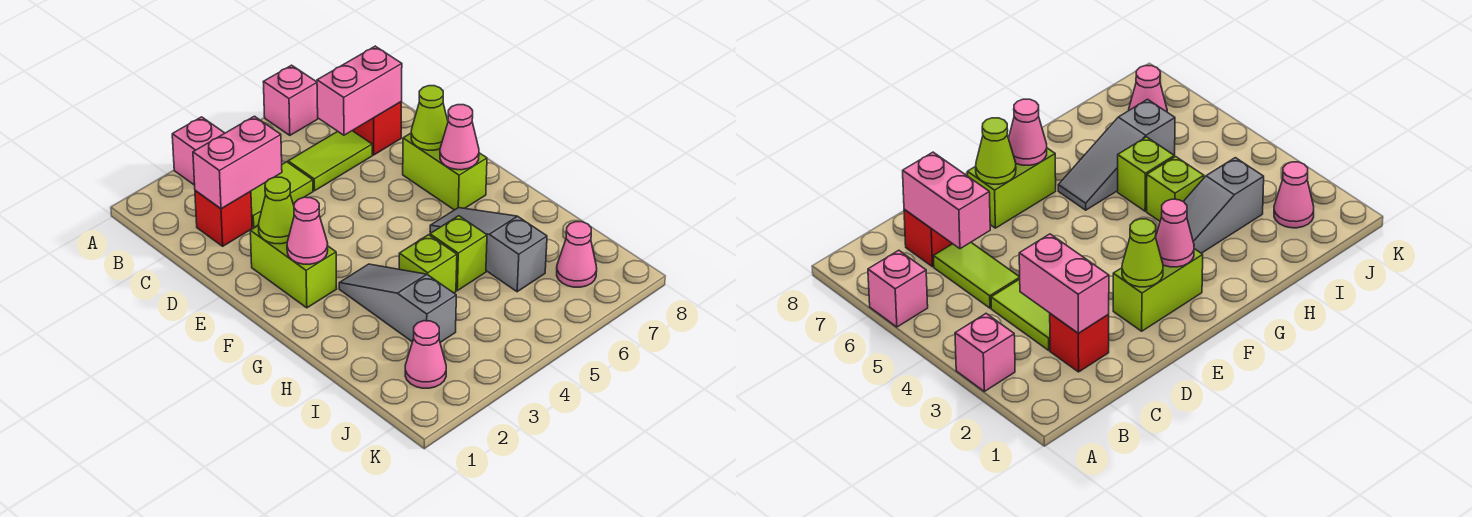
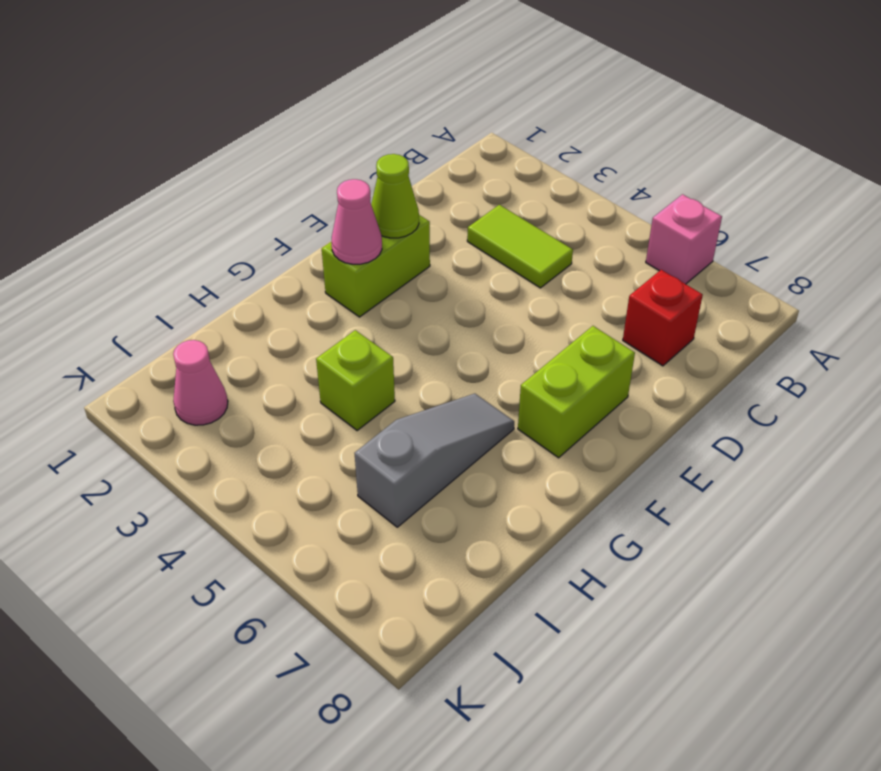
none -> pink brick A3 level 1
none -> red brick C2 level 1
none -> lime tile C5:C6 level 1

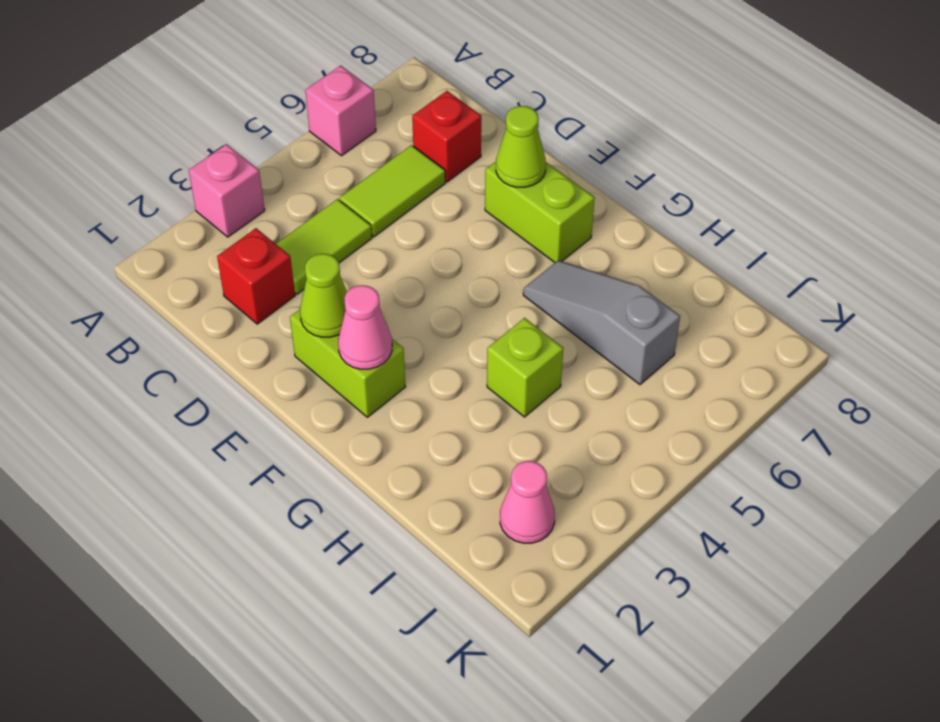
none -> grey slope G3:I3 level 1 top I
none -> lime brick H5 level 1
none -> pink cone J7 level 1

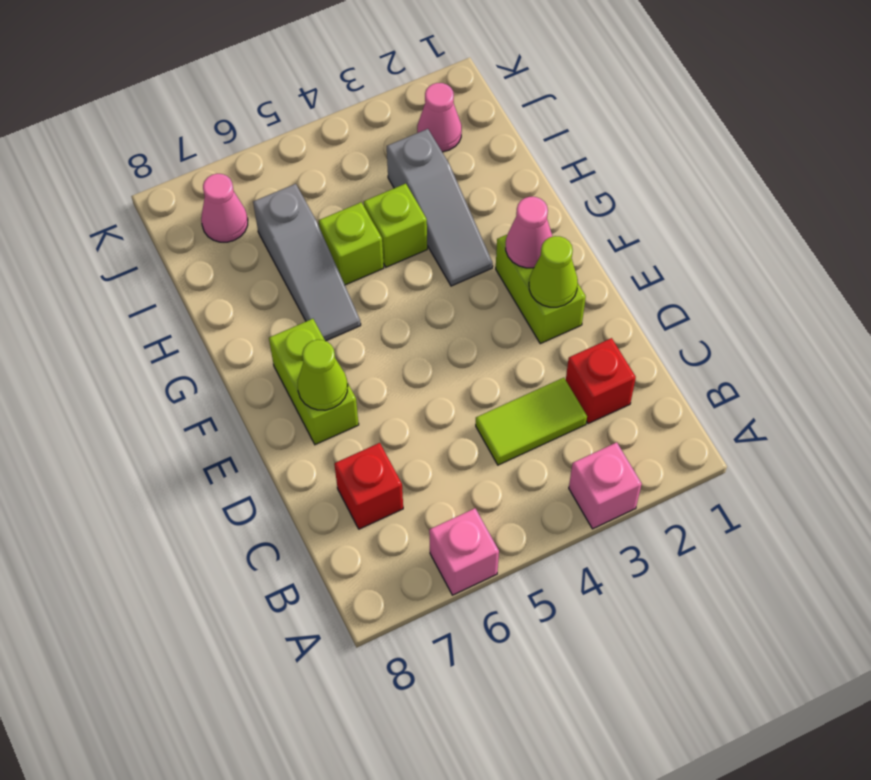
none -> lime tile C5:C6 level 1
none -> pink brick C2:C3 level 2
none -> pink brick C6:C7 level 2

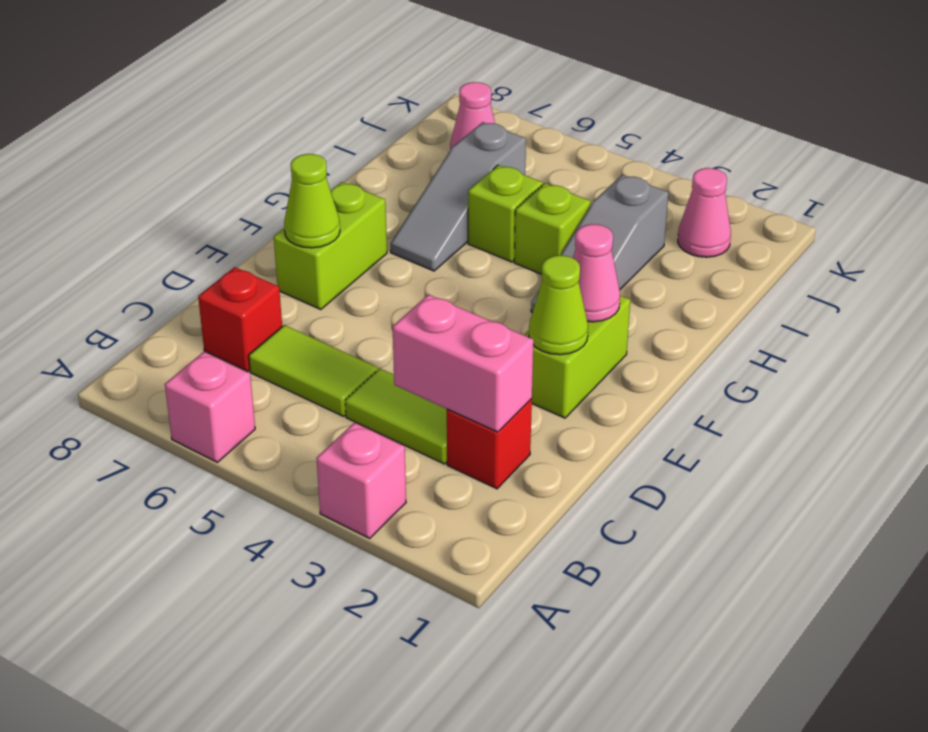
none -> pink brick C6:C7 level 2
none -> pink cone F7 level 2

